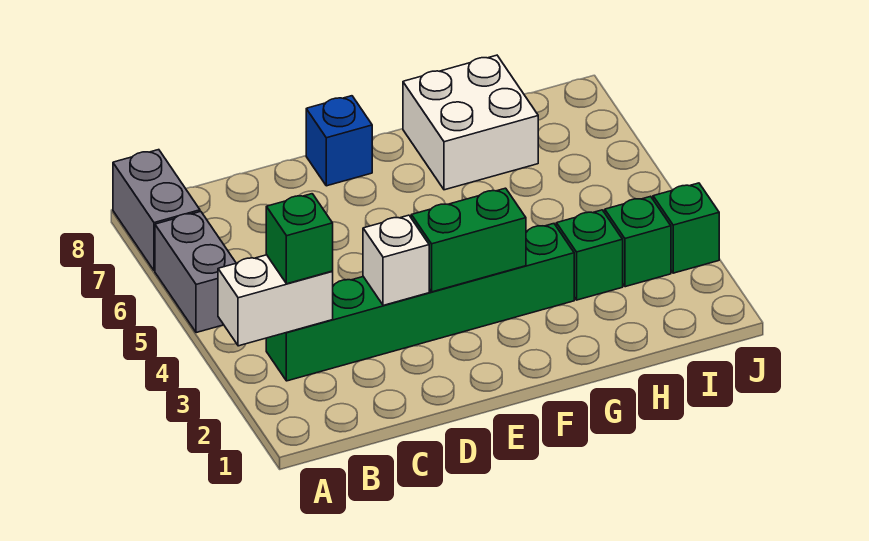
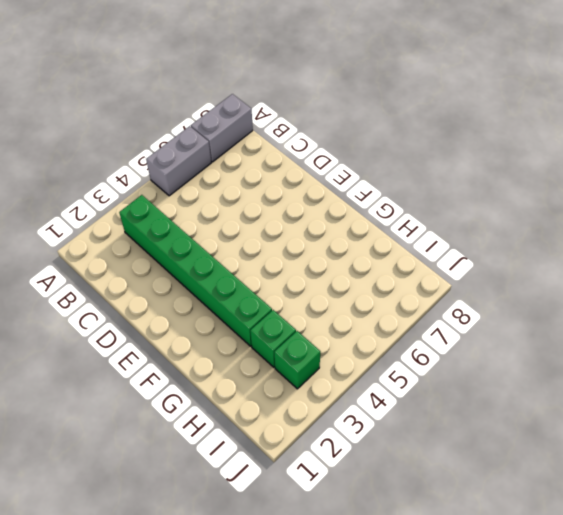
none -> blue brick E8 level 1
none -> white brick G7:H8 level 1
none -> green brick J3 level 1

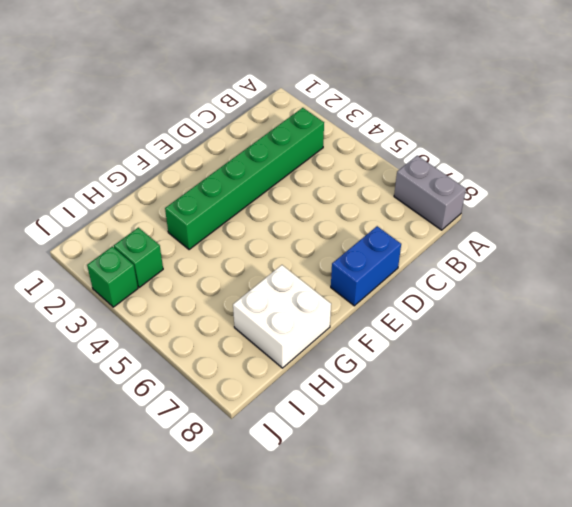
blue brick D8:E8 level 1 -> blue brick E8 level 1
none -> grey brick A5:A6 level 1
none -> green brick H3 level 1
none -> white brick A3:B3 level 2

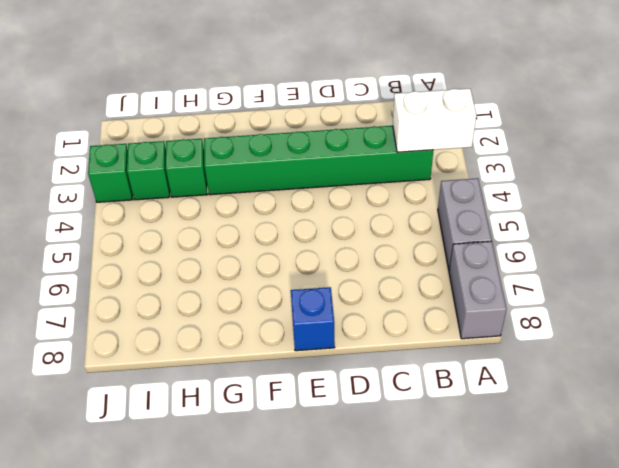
none -> white brick G7:H8 level 1
none -> white brick D3 level 2
none -> green brick E3:F3 level 2

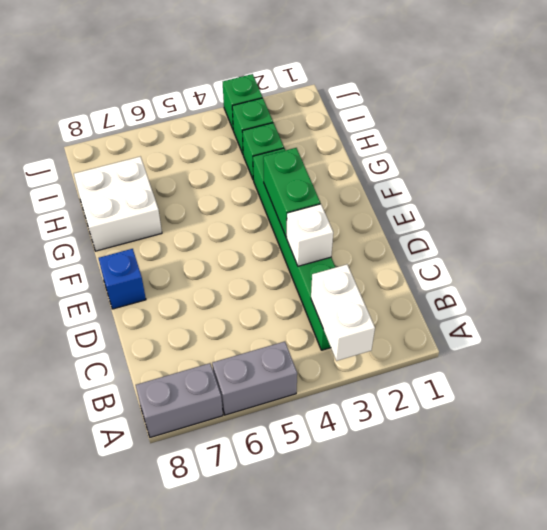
none -> green brick B3 level 3

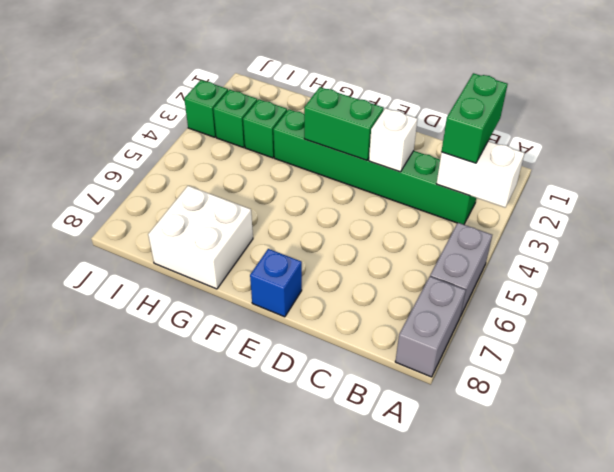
green brick B2:B3 level 3 -> green brick B3 level 3

